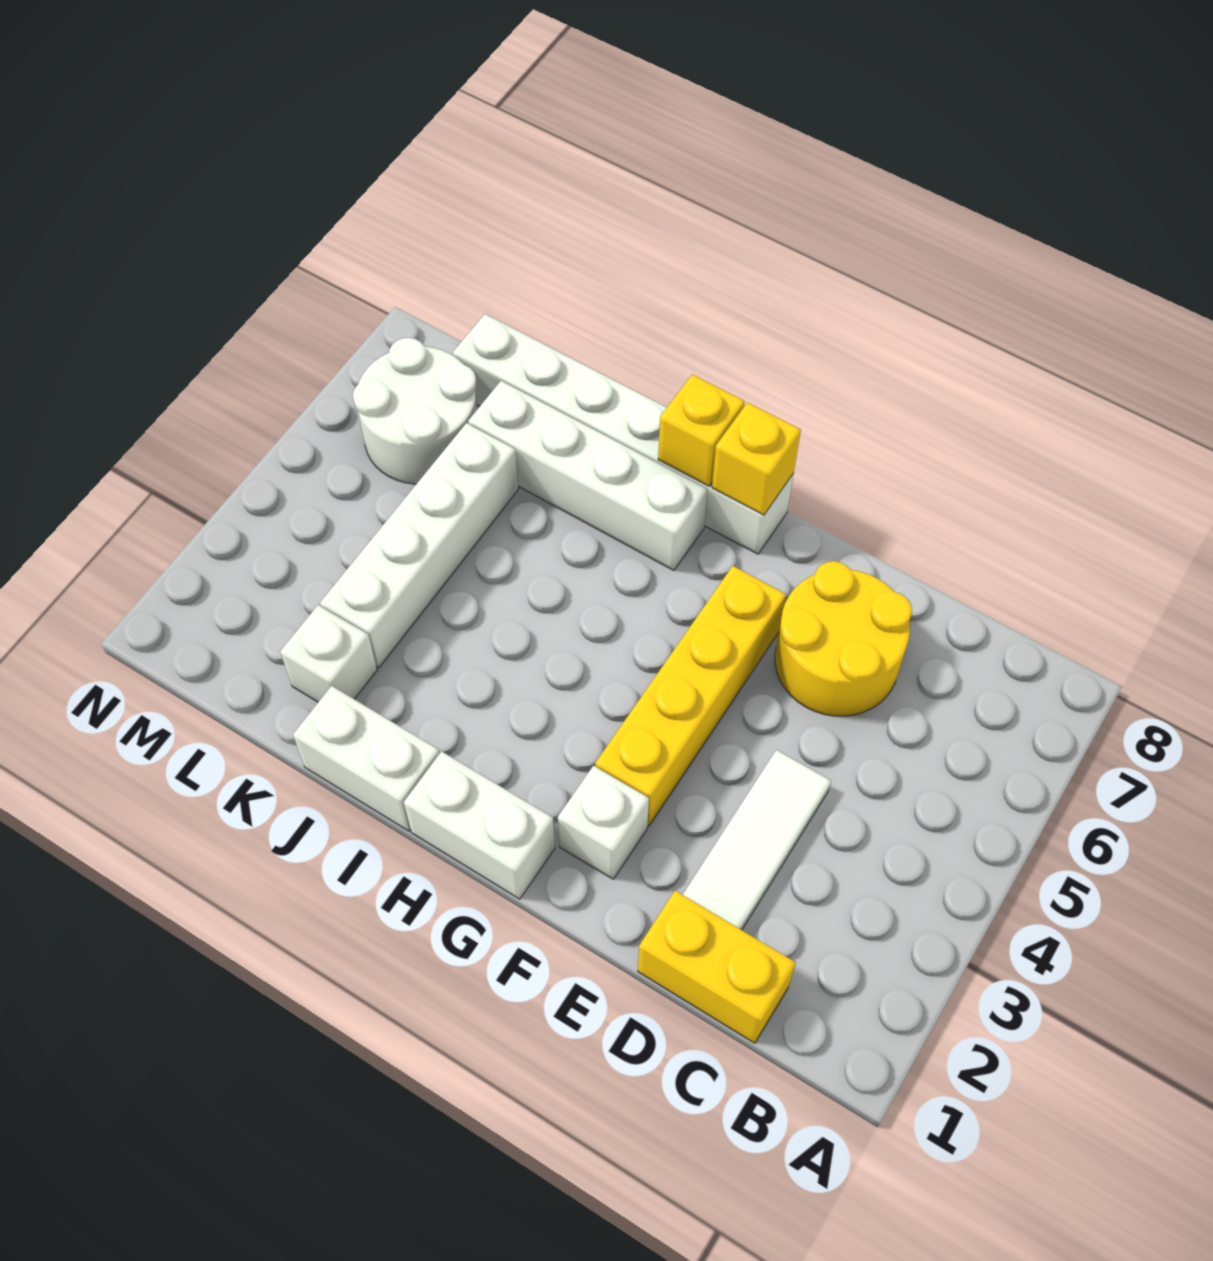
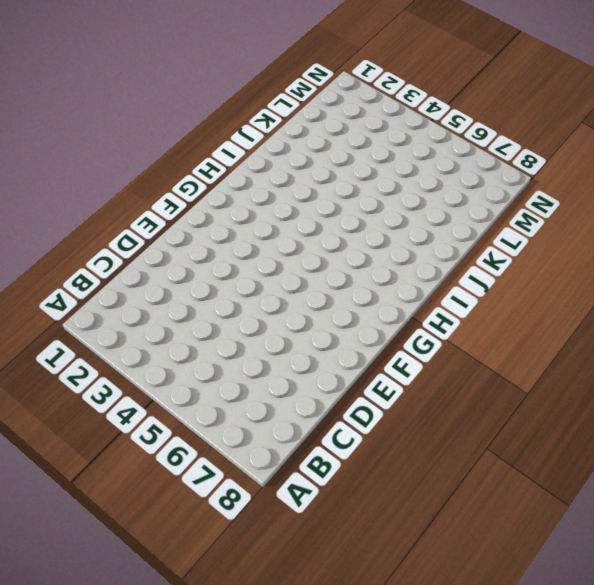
none -> yellow brick C1:D1 level 1
none -> white tile D2:D4 level 1
none -> yellow round brick D6:E7 level 1

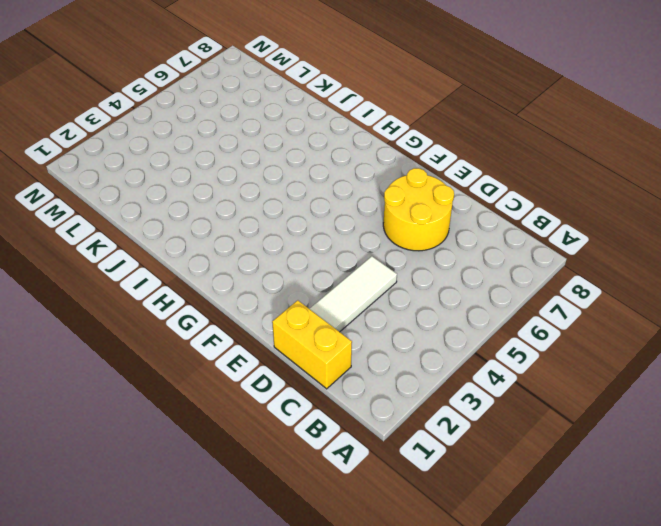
none -> white brick F2 level 1
none -> yellow brick F3:F6 level 1
none -> white brick G1:H1 level 1

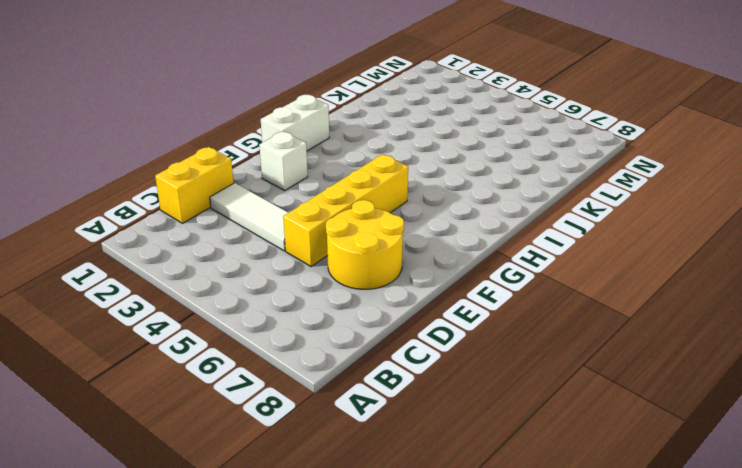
yellow brick D5:G5 level 1 -> yellow brick F3:F6 level 1
none -> white brick G8:L8 level 1
none -> white brick H7:K7 level 1
none -> white brick I1:J1 level 1

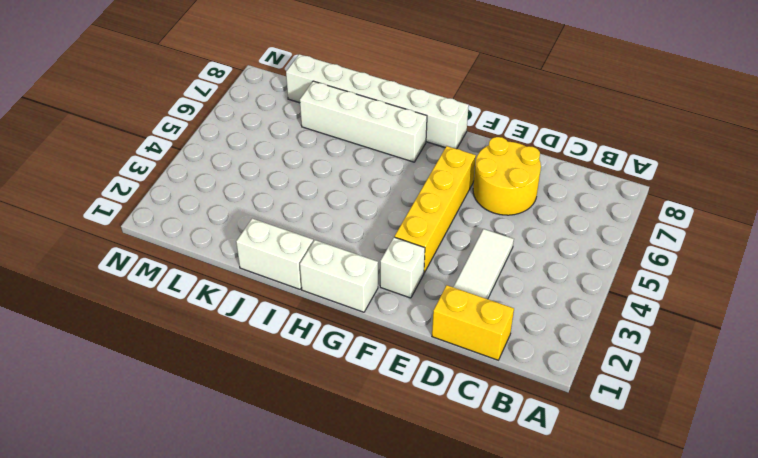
none -> white brick K2 level 1
none -> white brick K3:K6 level 1
none -> white round brick L6:M7 level 1

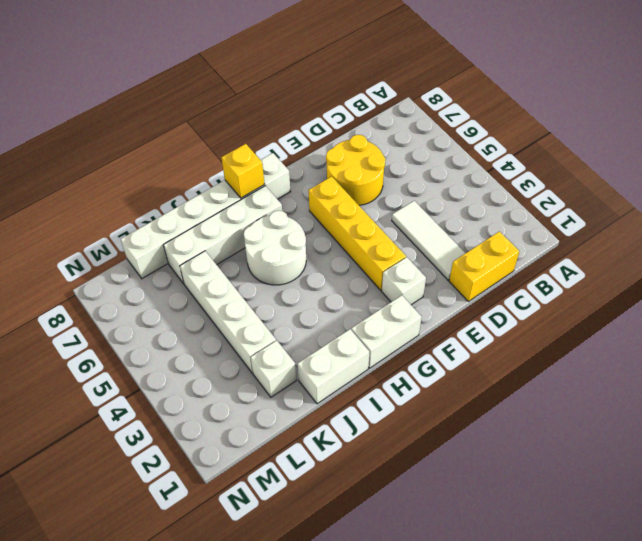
white round brick H5:I6 level 1 -> white round brick L6:M7 level 1
none -> yellow brick G8 level 2

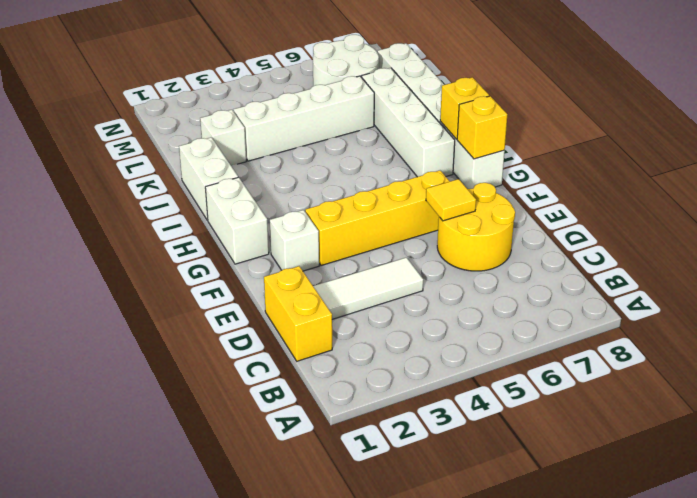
yellow tile E6 level 2 -> none

